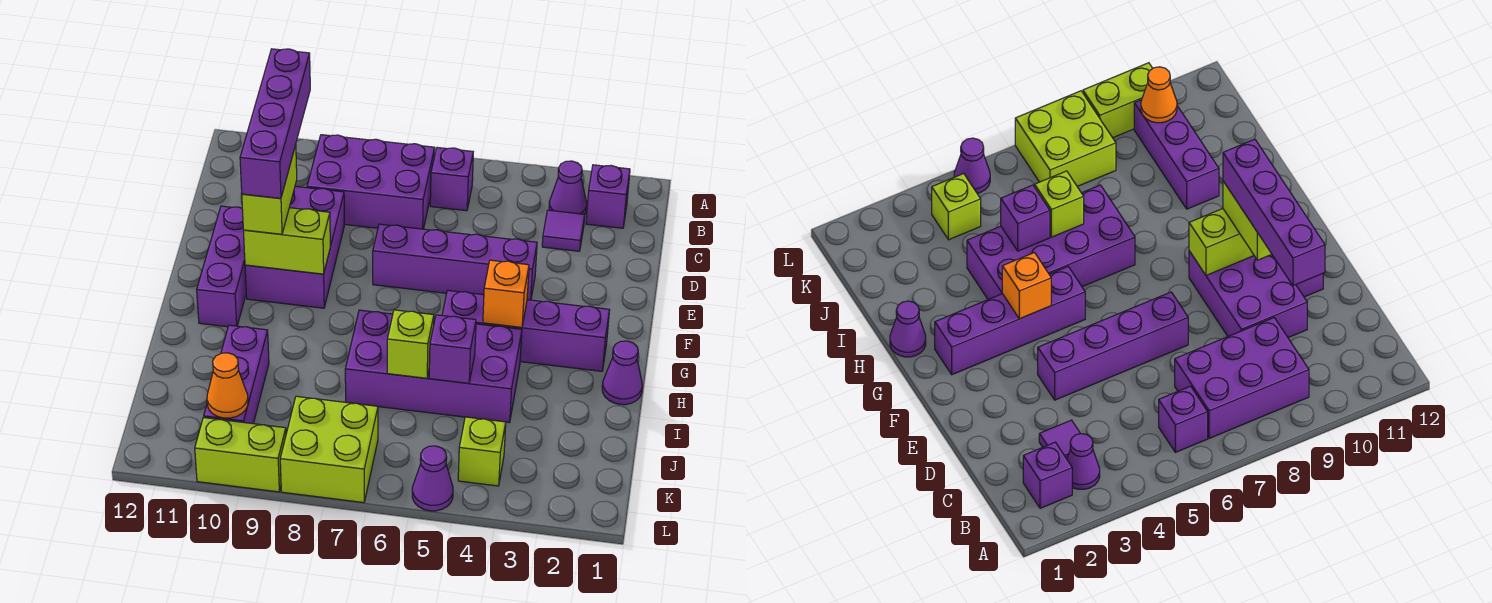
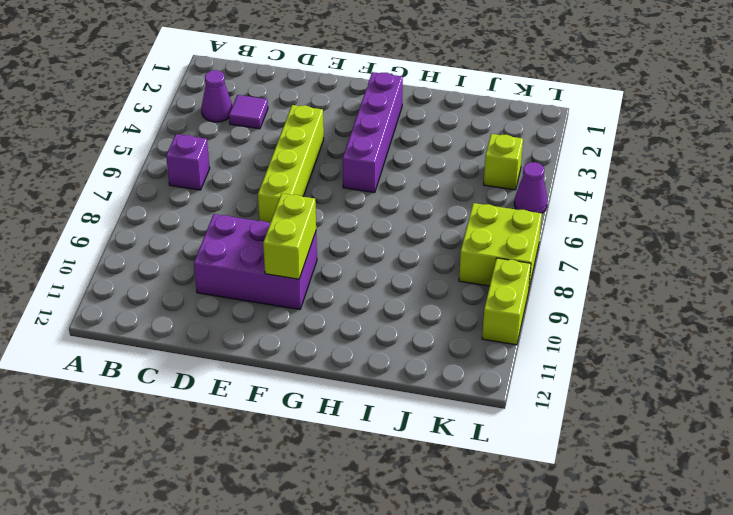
lime brick E4:E7 level 1 -> purple brick E4:E7 level 1
none -> purple brick B2 level 1
none -> purple brick B7:C9 level 1
none -> purple brick E11:G11 level 1

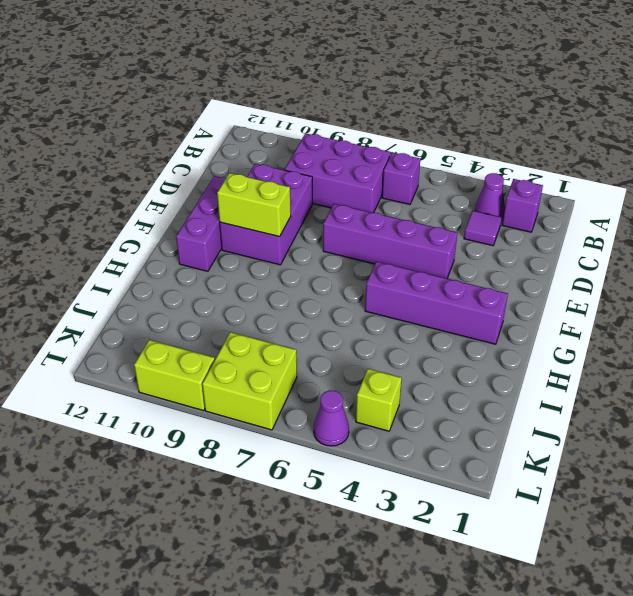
none -> purple cone H1 level 1
none -> purple brick H4:I7 level 1
none -> purple brick I10:K10 level 1

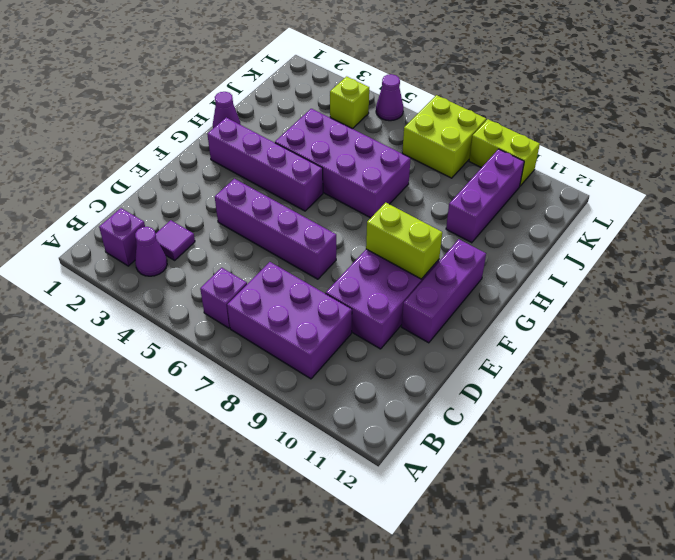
none -> orange brick G4 level 2
none -> purple brick I5 level 2
none -> lime brick I6 level 2

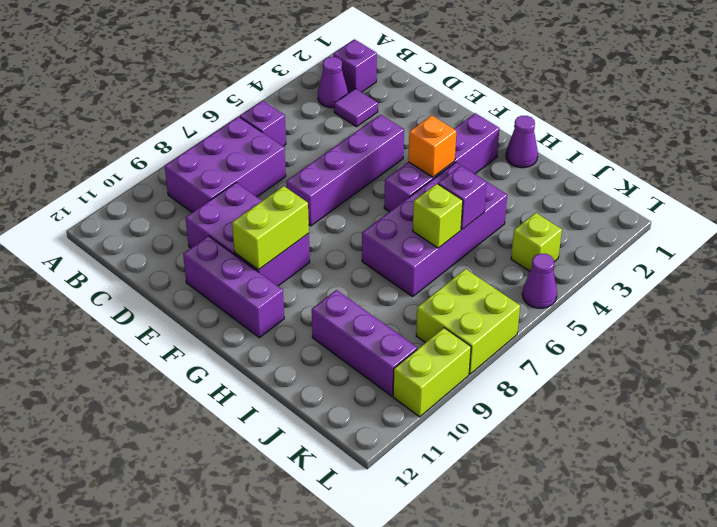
none -> orange cone K10 level 2
none -> lime brick E10:F10 level 3
none -> purple brick C10:F10 level 4

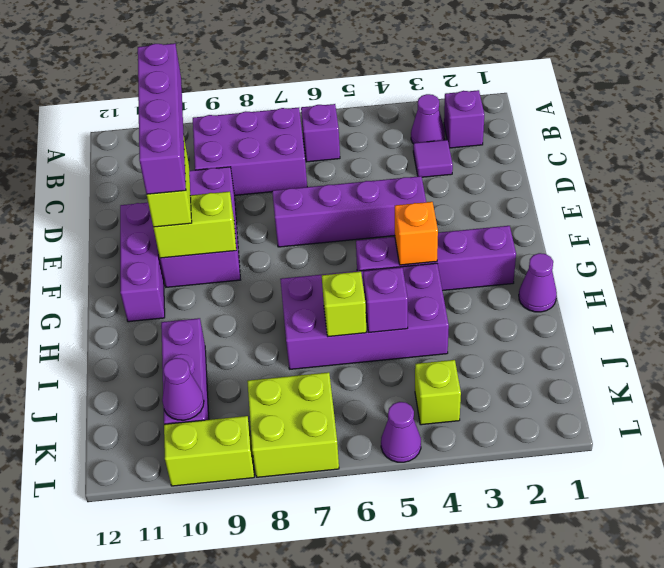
purple cone K10 level 2 -> orange cone K10 level 2

